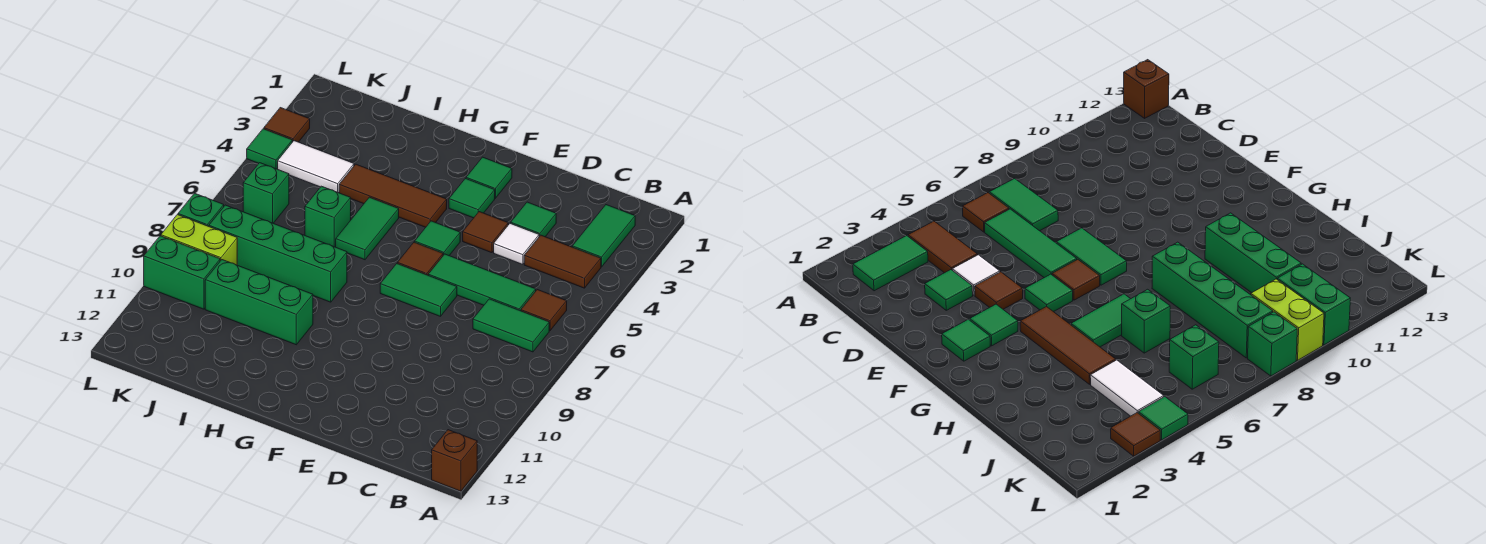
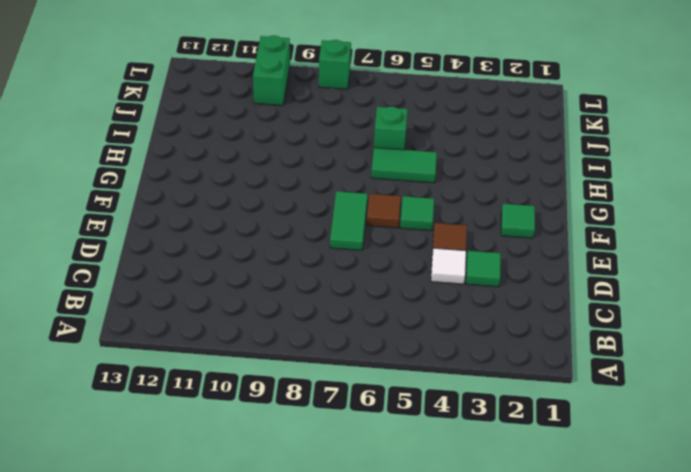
none -> brown brick A13 level 1
none -> green tile B2:B3 level 1
none -> brown tile B4:C4 level 1

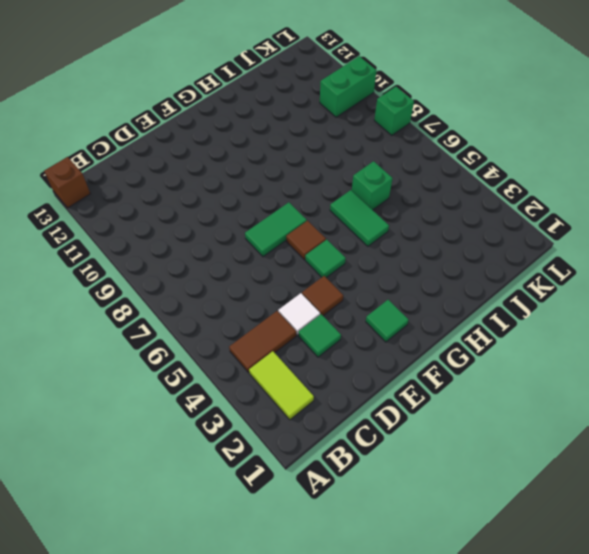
lime tile B2:B3 level 1 -> green tile B2:B3 level 1
none -> brown tile B6 level 1
none -> green tile B7:C7 level 1
none -> green tile C6:E6 level 1

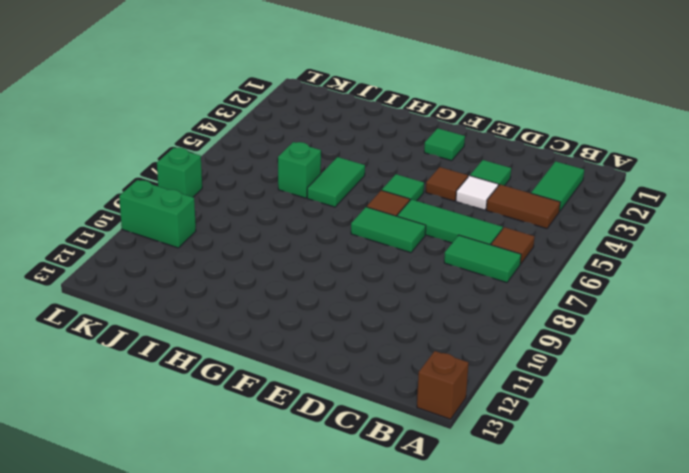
none -> green tile F3 level 1
none -> brown tile G4:I4 level 1
none -> green brick H8:K8 level 1

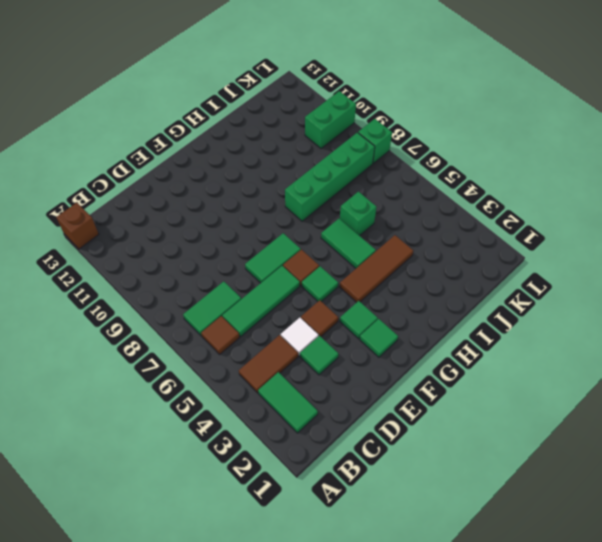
none -> green brick H10:J10 level 1
none -> white tile J4:K4 level 1
none -> green brick K6 level 1

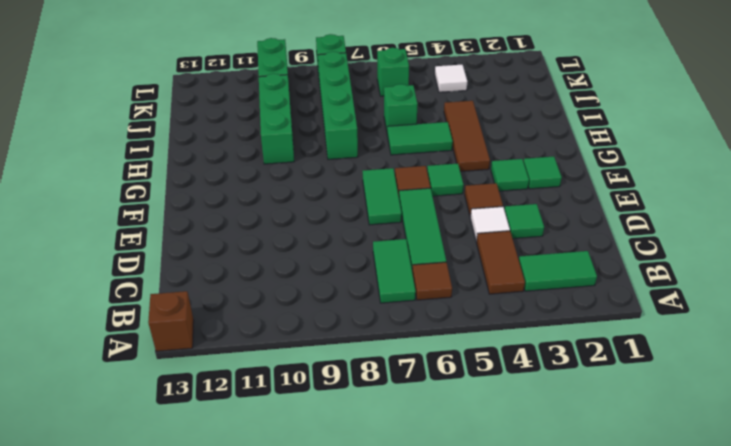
white tile K4 level 1 -> white tile J4:K4 level 1
none -> lime brick K9:L9 level 1
none -> brown tile L3 level 1
none -> green tile L4 level 1

